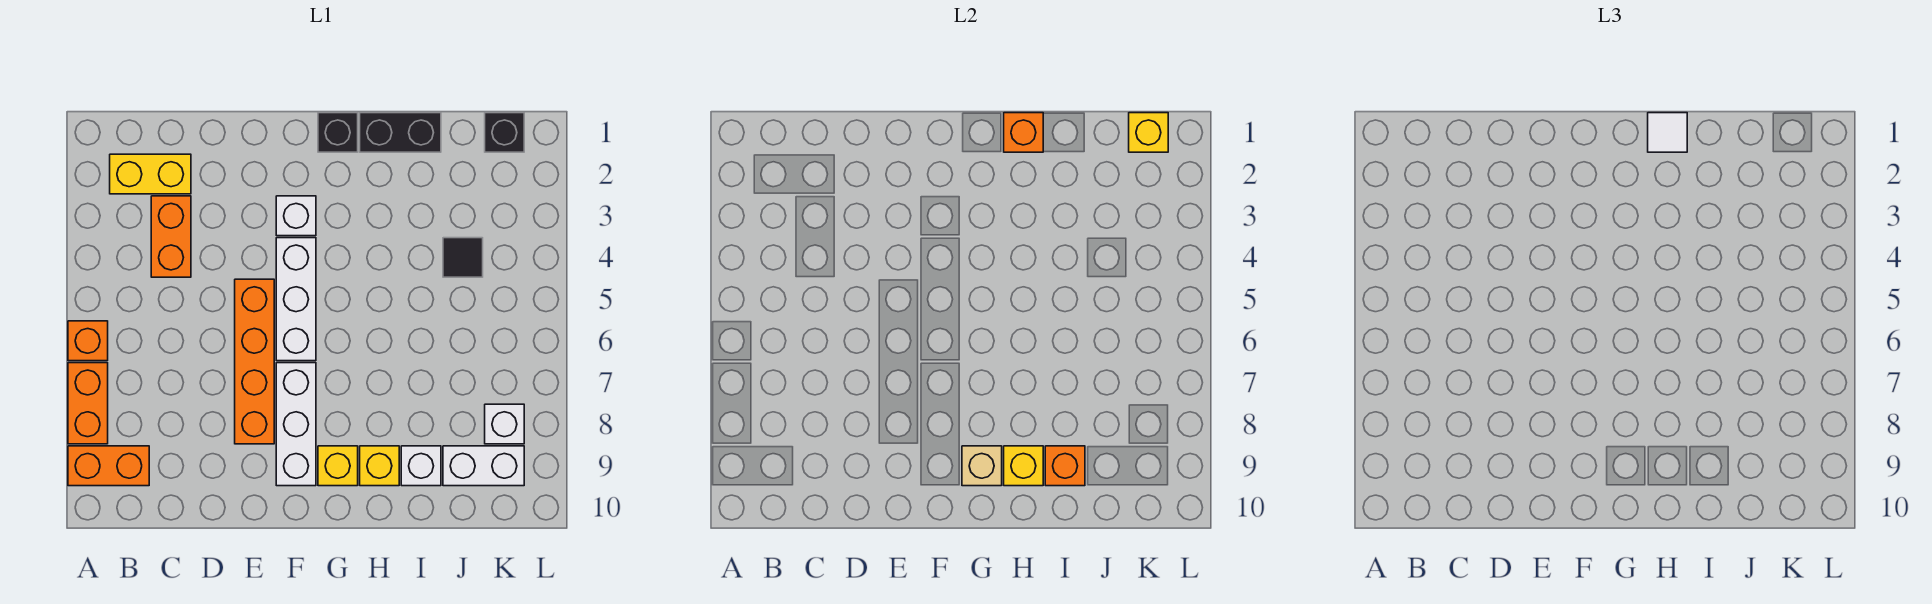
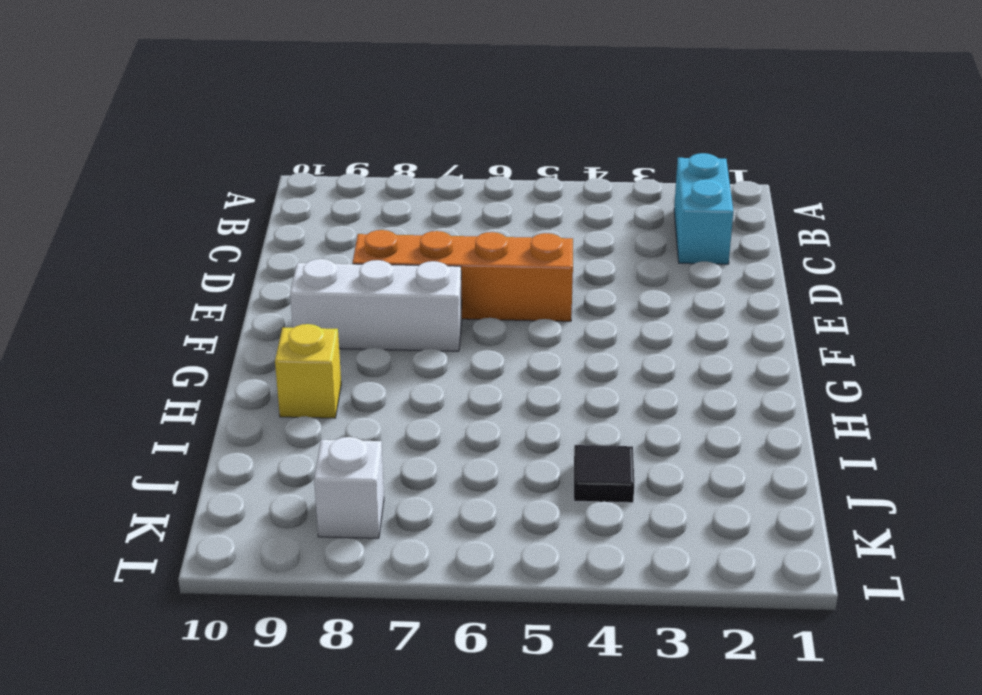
cyan brick B2:C2 level 1 -> yellow brick B2:C2 level 1
none -> orange brick A6 level 1
none -> orange brick A7:A8 level 1
none -> orange brick A9:B9 level 1

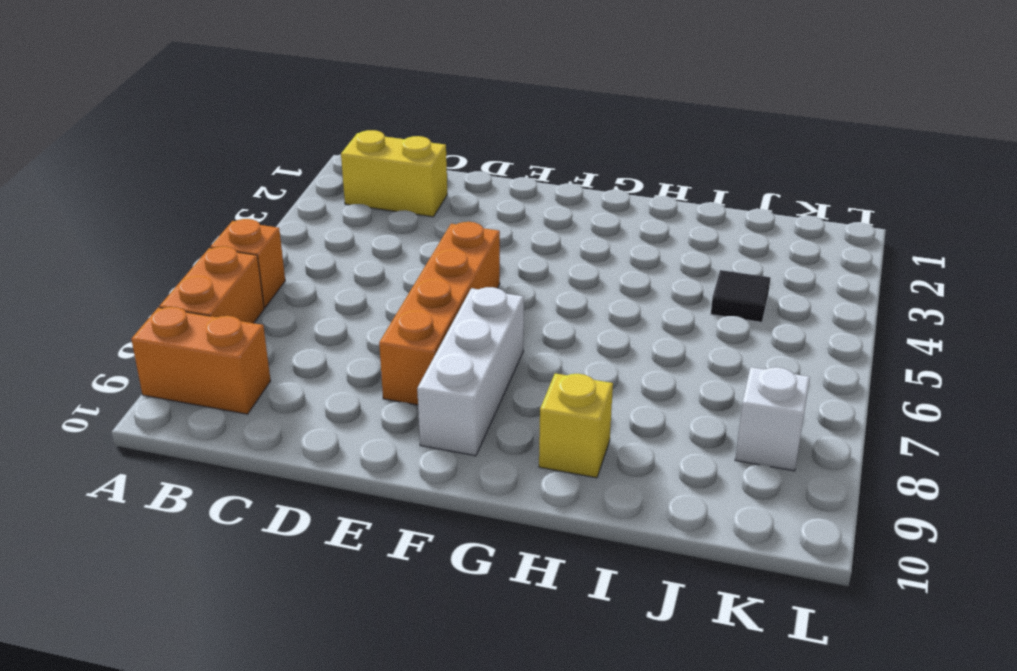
none -> orange brick C3:C4 level 1
none -> white brick F3 level 1
none -> white brick F4:F6 level 1

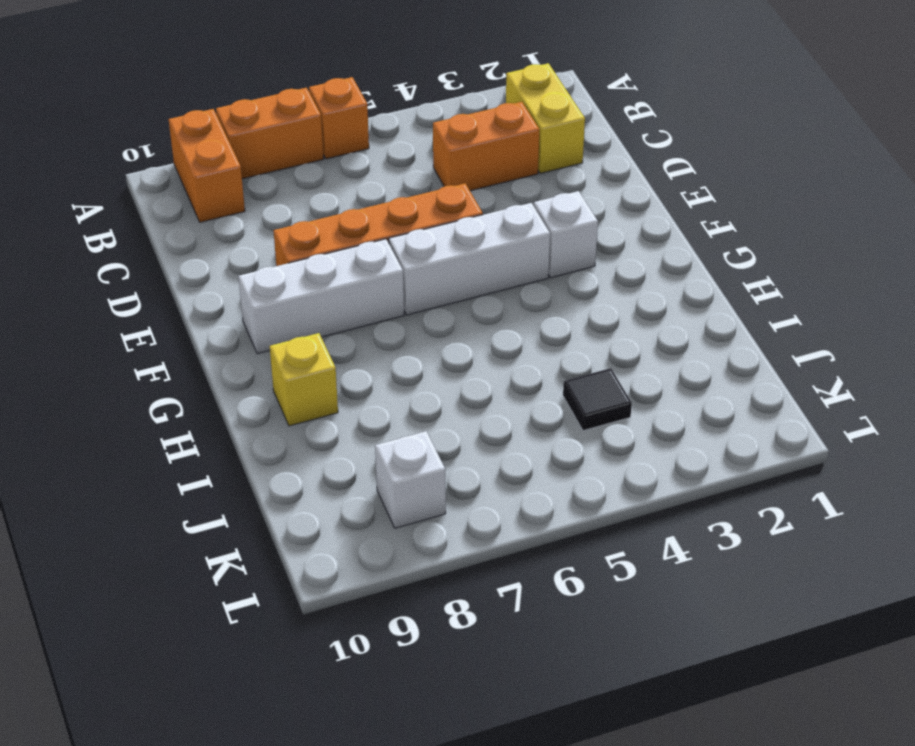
none -> black brick G1 level 1
none -> yellow brick G9 level 1
none -> black brick H1:I1 level 1

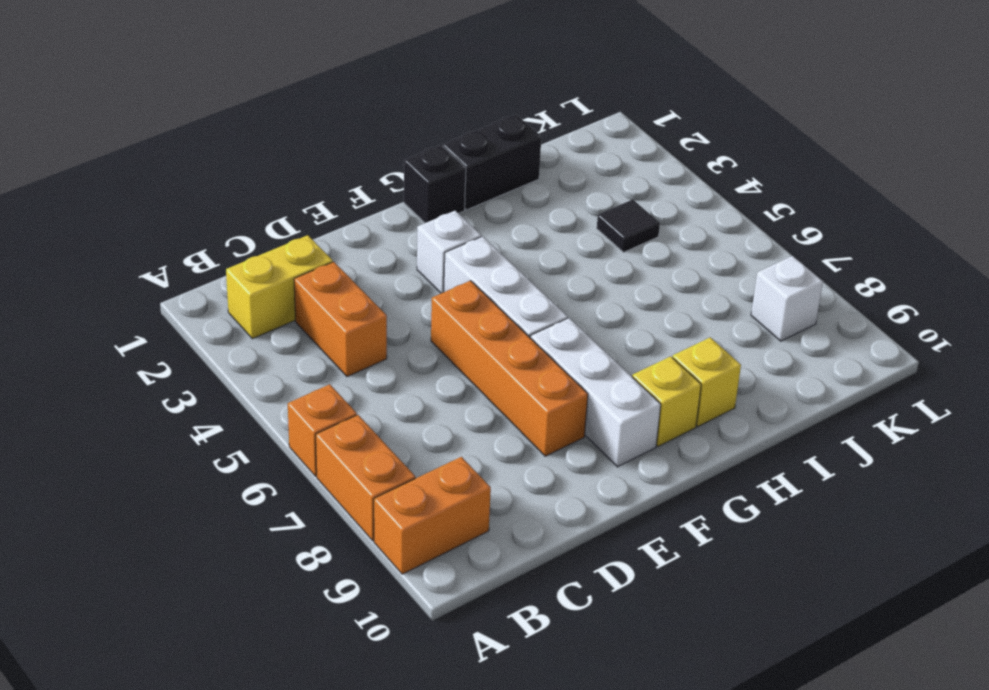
none -> white brick I9 level 1
none -> white brick J9:K9 level 1
none -> black brick K1 level 1

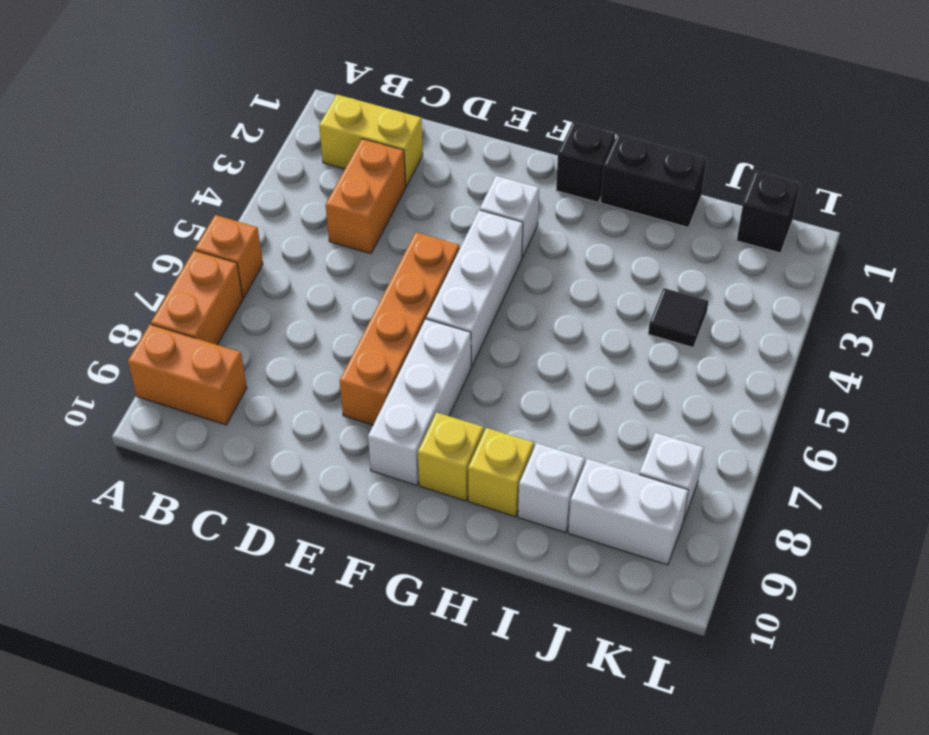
none -> tan brick G9 level 2
none -> orange brick H1 level 2
none -> yellow brick H9 level 2

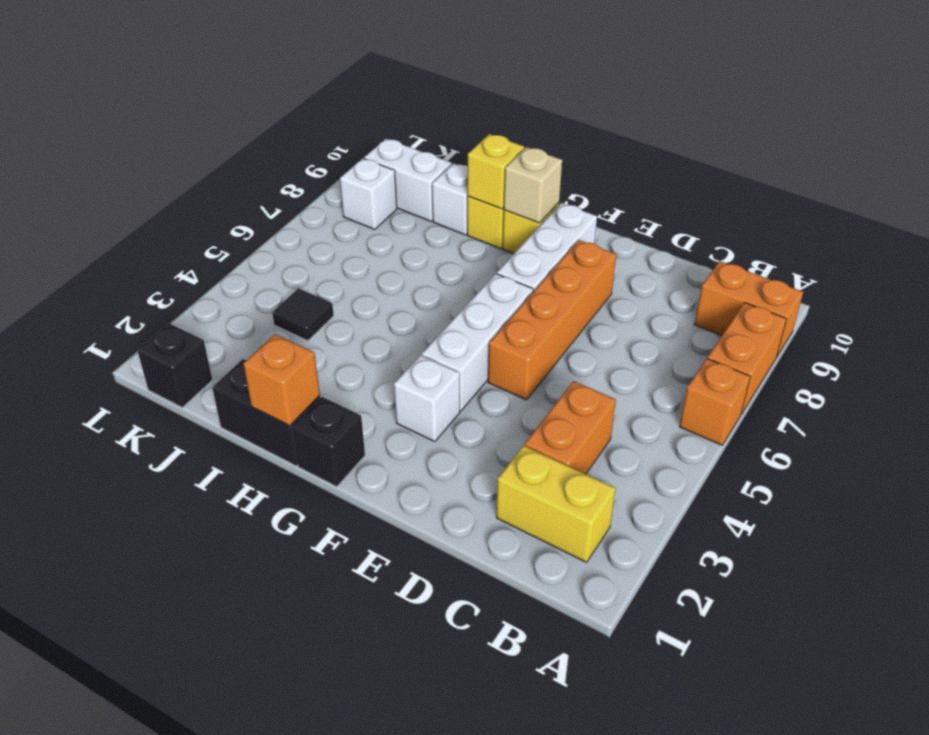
none -> orange brick I9 level 2
none -> yellow brick K1 level 2
none -> white tile H1 level 3

